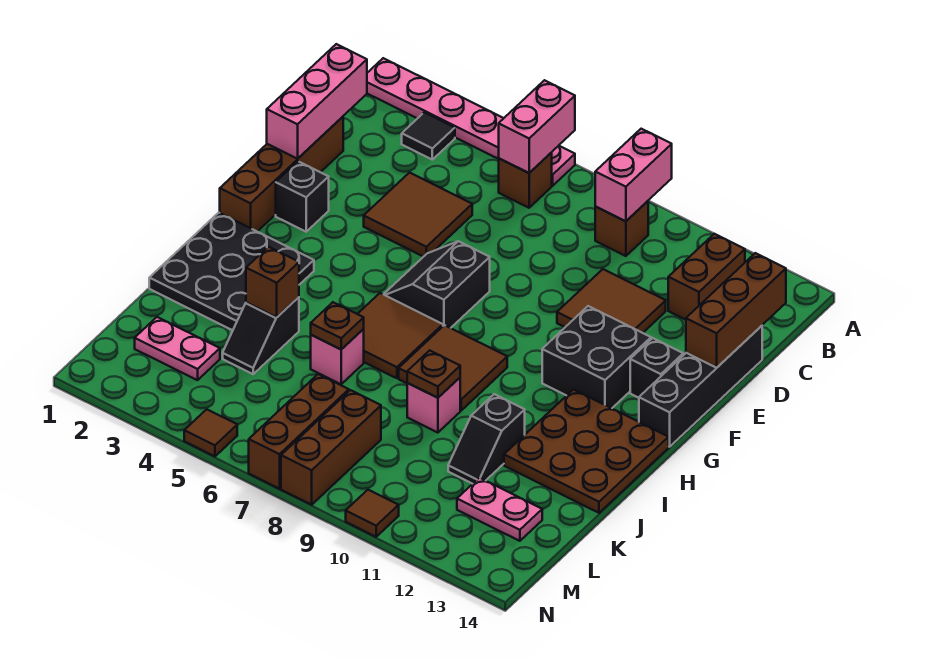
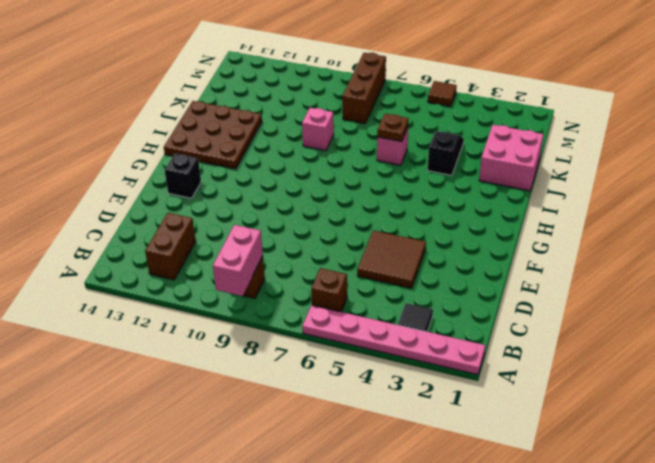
pink brick J1:K2 level 1 -> black plate H1:J3 level 1
none -> brown brick D1:G1 level 1
none -> brown tile D10:E11 level 1
none -> black brick D14:G14 level 1
none -> black brick F2 level 1

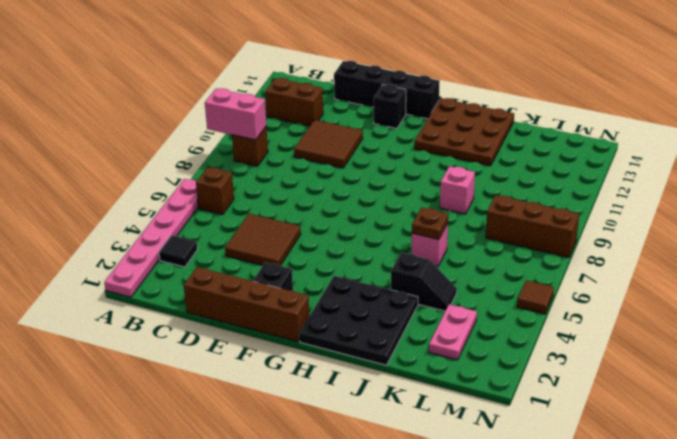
none -> black slope F6:G7 level 1 top 7
none -> black brick F11:G12 level 1
none -> brown tile H6:I7 level 1
none -> brown tile H8:I9 level 1

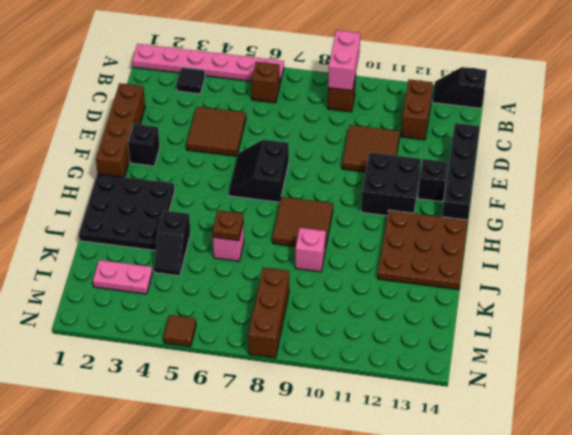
black slope A13:A14 level 1 top 14 -> black slope J11:K11 level 1 top J
none -> brown tile H6:I7 level 1
none -> brown brick L7:N7 level 1
none -> pink plate L12:L13 level 1
none -> brown tile N10 level 1

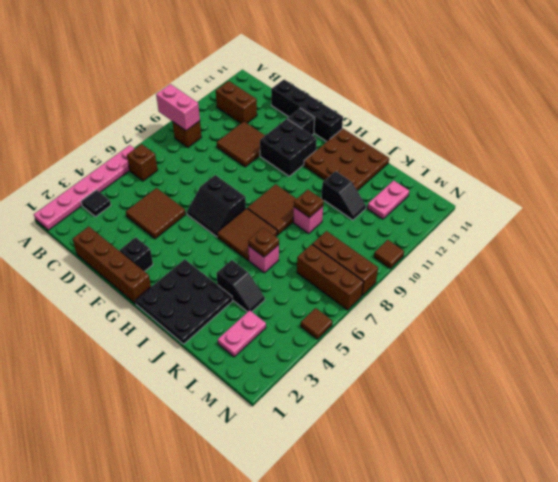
none -> pink brick A6:B6 level 2
none -> pink brick C1:E1 level 2
none -> brown brick C14:E14 level 2
none -> brown brick J4 level 2

